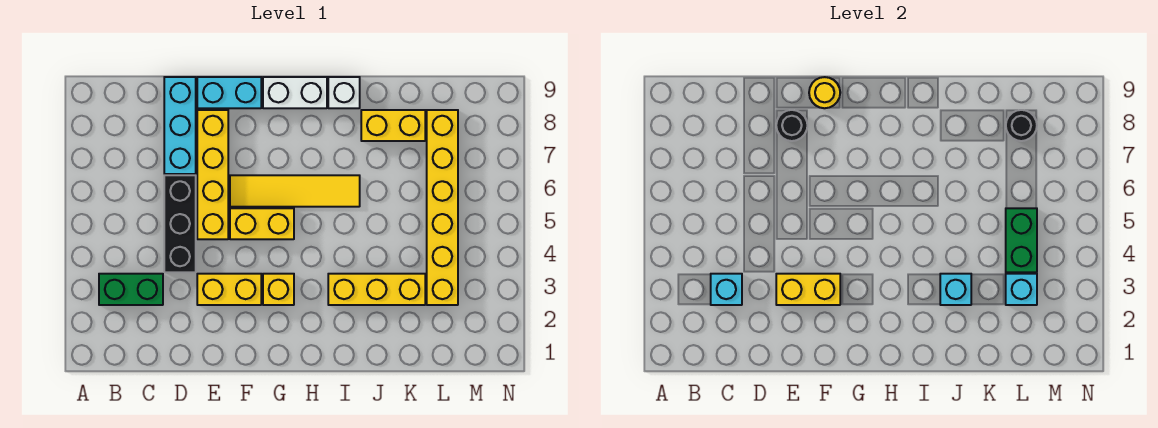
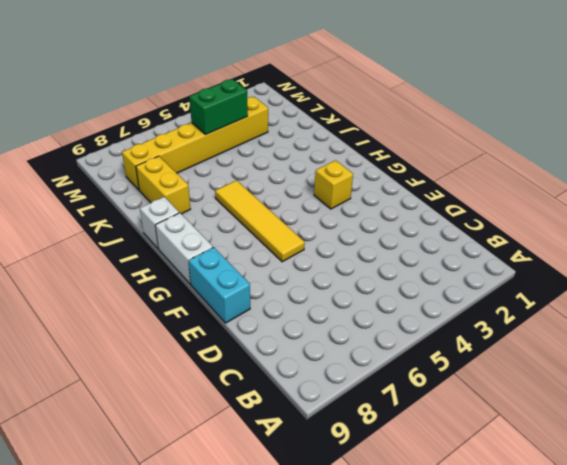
none -> green brick B3:C3 level 1
none -> black brick D4:D6 level 1
none -> cyan brick D7:D9 level 1

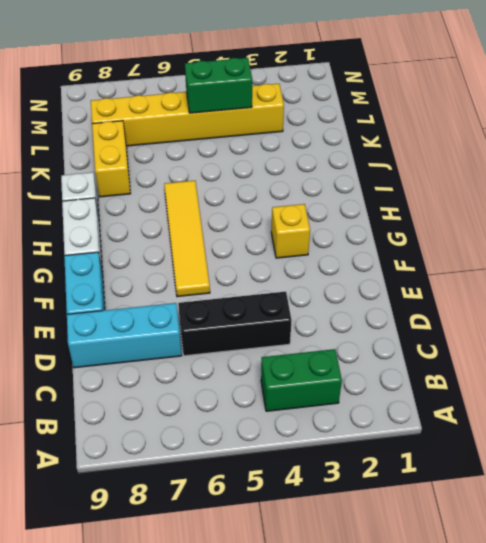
green brick B3:B4 level 1 -> green brick B3:C3 level 1
none -> yellow brick E3:F3 level 1
none -> yellow brick E5:E8 level 1
none -> yellow brick F5:G5 level 1

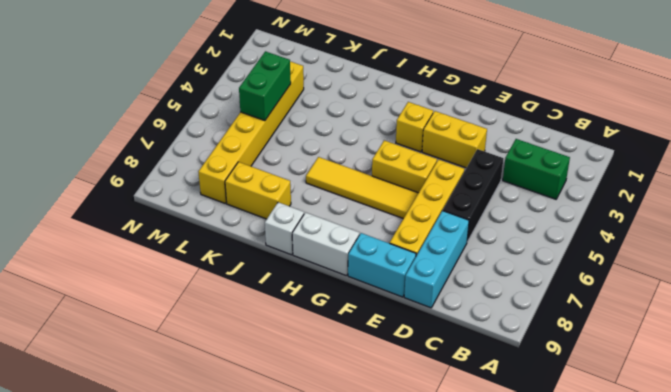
none -> yellow brick I3:K3 level 1
none -> cyan brick C3 level 2
none -> yellow brick E3:F3 level 2

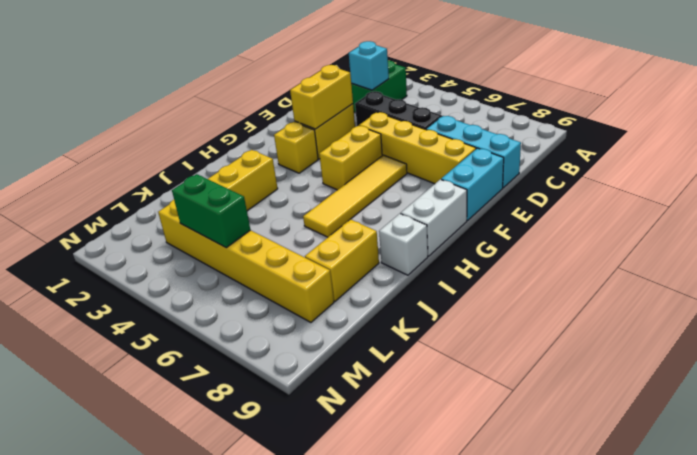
none -> black round brick E8 level 2
none -> yellow round brick F9 level 2
none -> cyan brick J3 level 2

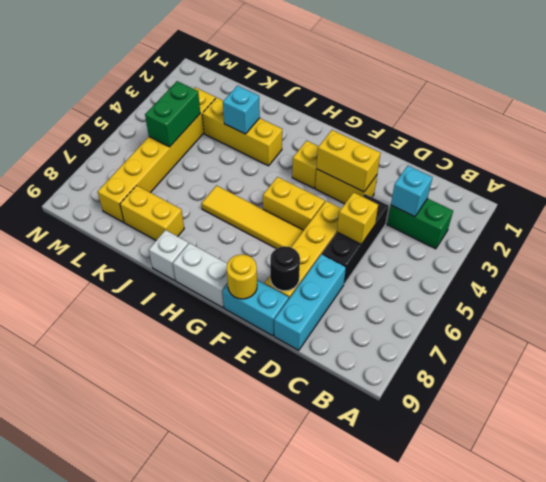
yellow brick D5 level 2 -> none
none -> cyan brick L3 level 2
none -> black round brick L8 level 2

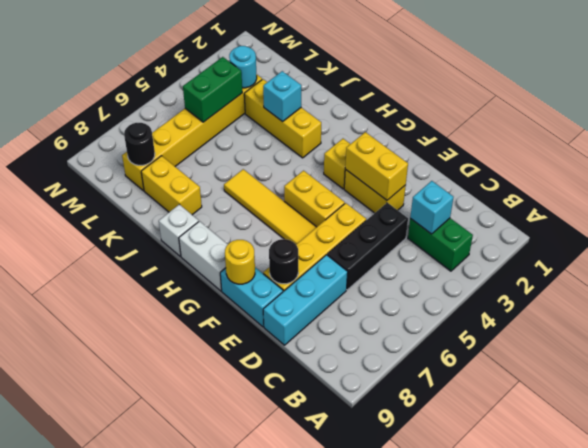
cyan round brick L3 level 2 -> cyan brick L3 level 2

